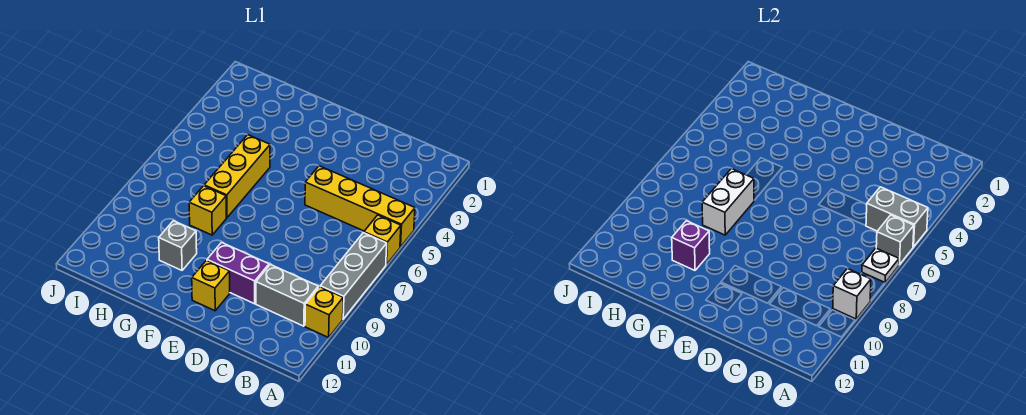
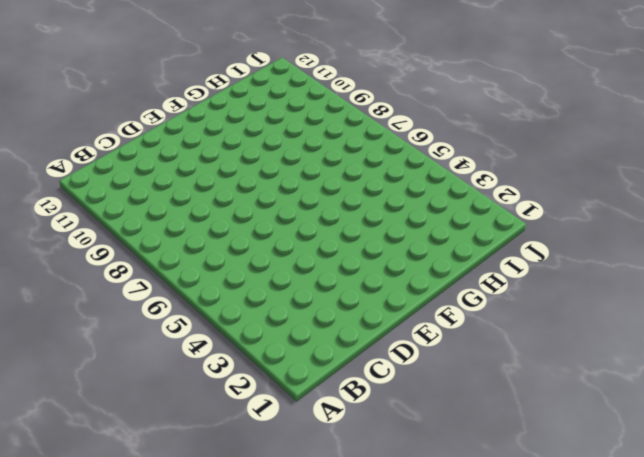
none -> yellow brick A5:D5 level 1
none -> yellow brick A6 level 1
none -> grey brick A7:A9 level 1

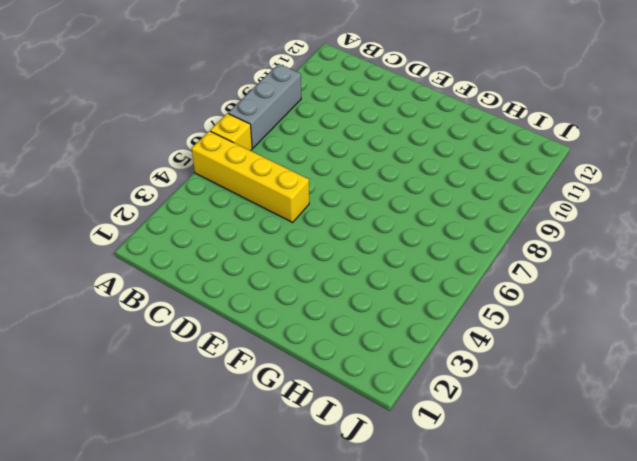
none -> yellow brick A10 level 1
none -> grey brick B10:C10 level 1
none -> purple brick D10:E10 level 1

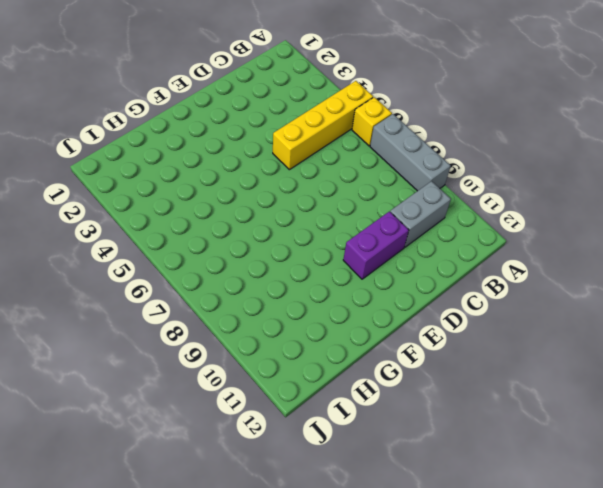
none -> yellow brick A10 level 1
none -> yellow brick E11 level 1
none -> yellow brick G5:G7 level 1

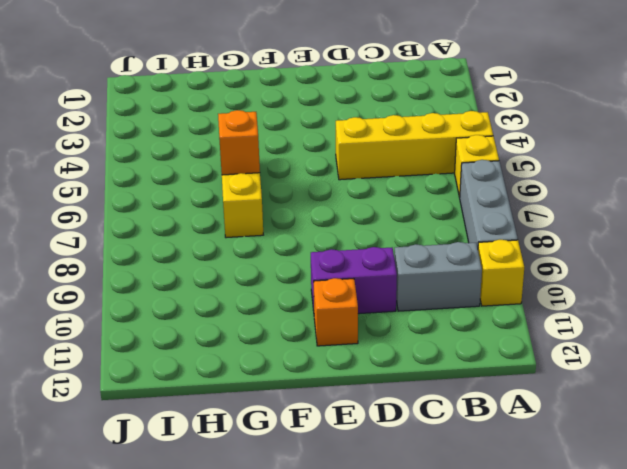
orange brick E11 level 1 -> yellow brick E11 level 1
orange brick G6 level 2 -> none
none -> yellow brick G8 level 1
none -> grey brick G10 level 1
none -> grey brick A5:B5 level 2

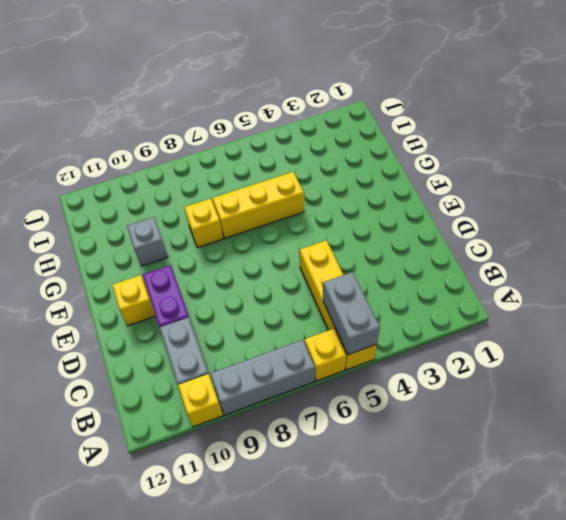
none -> grey brick A6 level 2
none -> white plate A7 level 2
none -> white brick A9 level 2

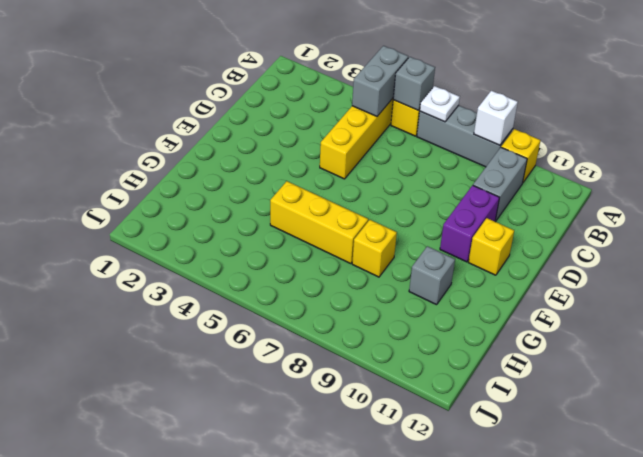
none -> white brick G7:G8 level 2
none -> purple brick G10 level 2

